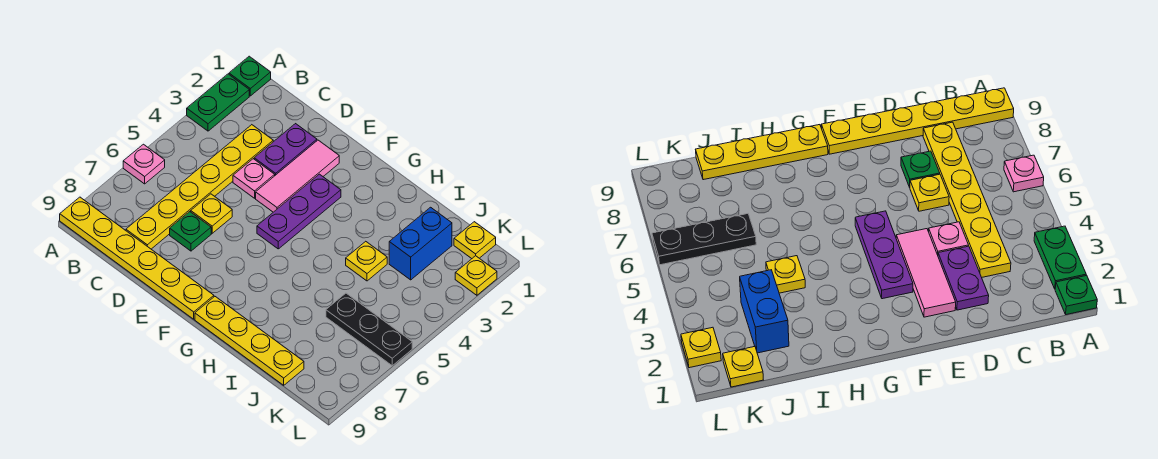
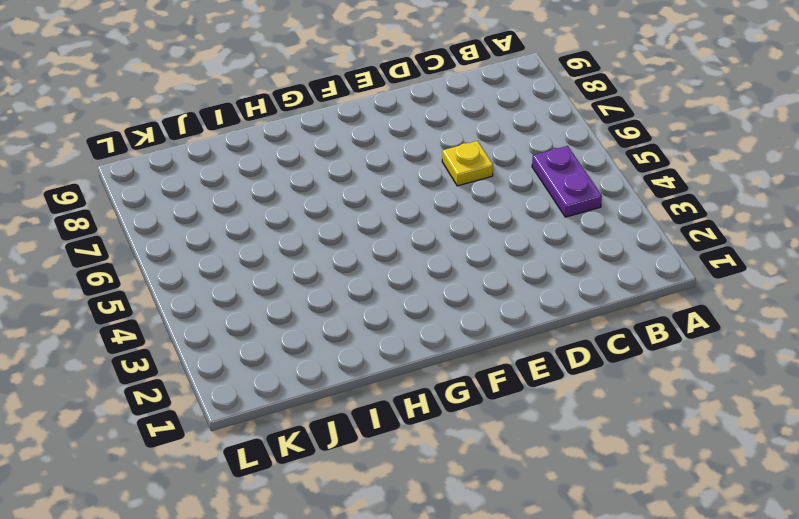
purple plate B4:B5 level 1 -> purple plate D2:D3 level 1
none -> green plate A1 level 1
none -> green plate A2:A3 level 1
none -> pink plate A6 level 1

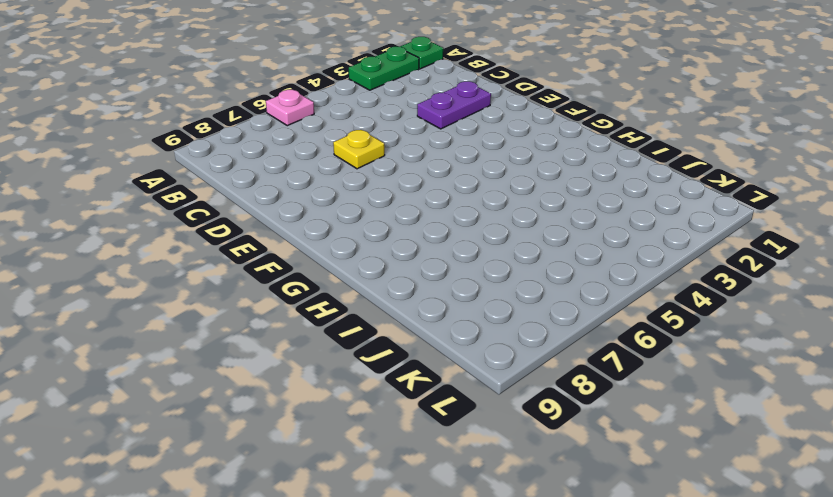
none -> yellow plate A9:F9 level 1
none -> yellow plate C3:C8 level 1
none -> pink plate D4 level 1

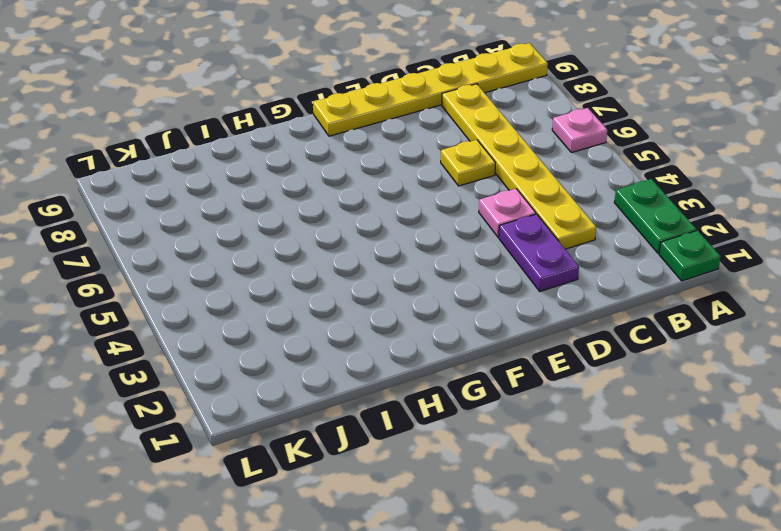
none -> green plate D7 level 1
none -> pink tile E2:E4 level 1
none -> purple plate F3:F5 level 1

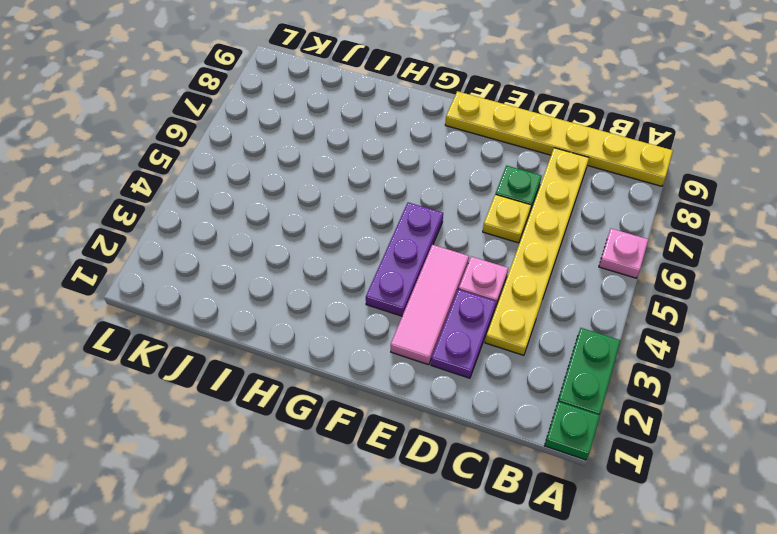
none -> yellow plate G9:J9 level 1
none -> yellow plate I4 level 1
none -> blue brick J2:J3 level 1

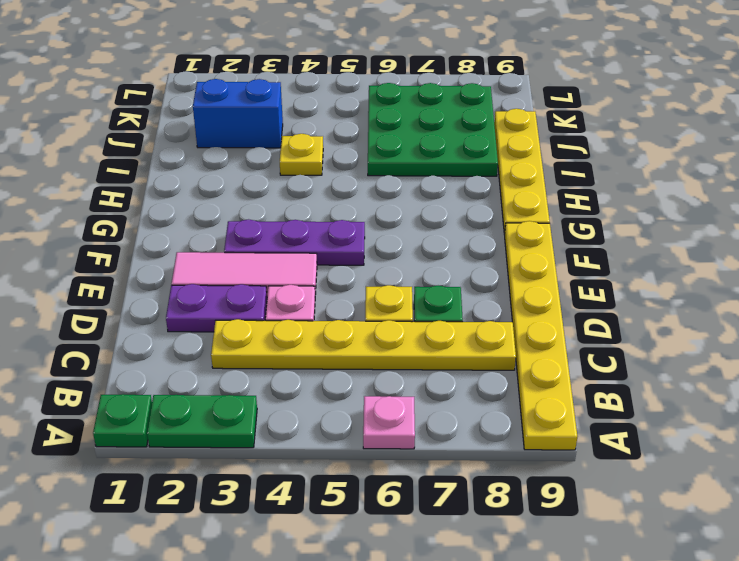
green plate I6:K8 level 1 -> black plate J6:L6 level 1
none -> yellow plate K1 level 1
none -> yellow plate L2 level 1

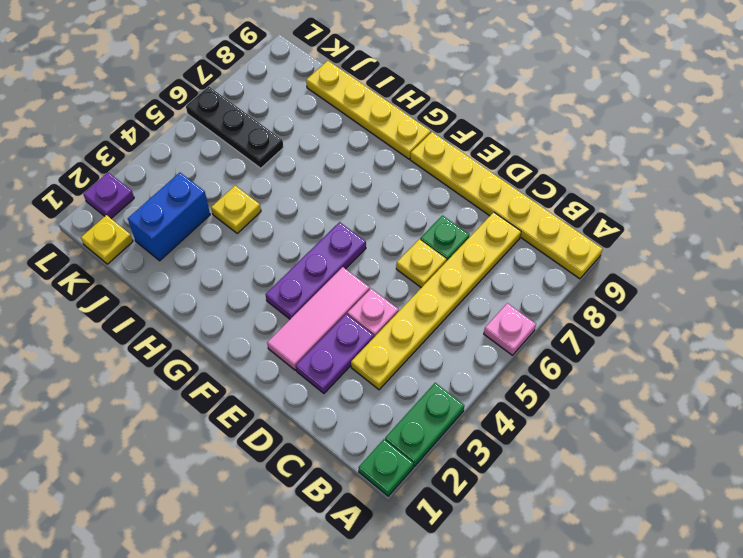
purple plate L2 level 1 -> yellow plate L2 level 1

